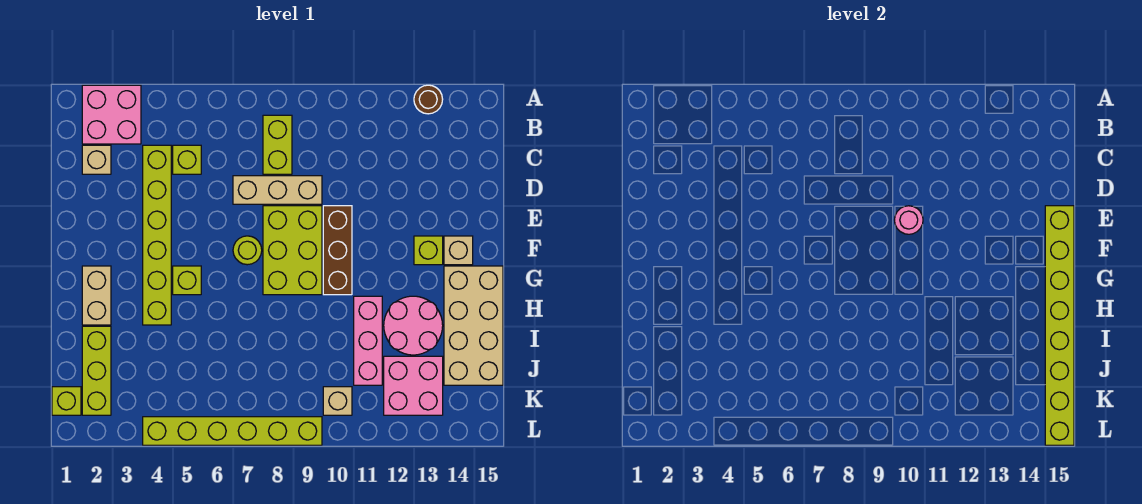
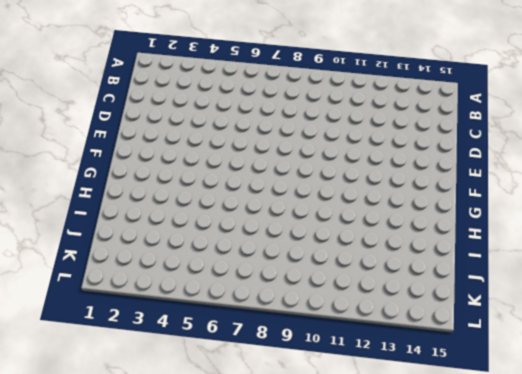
none -> pink brick A2:B3 level 1
none -> brown round brick A13 level 1
none -> lime brick B8:C8 level 1

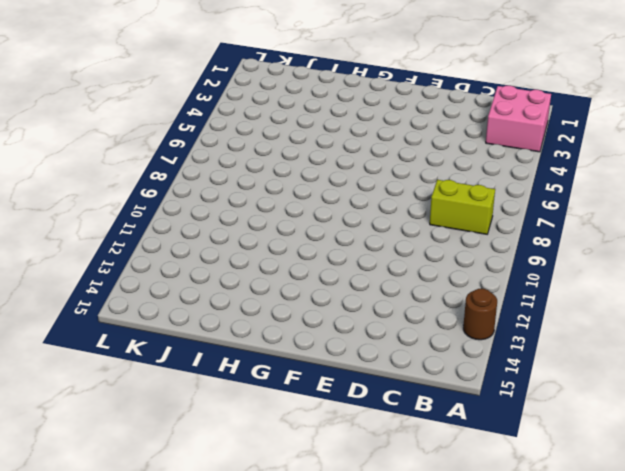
none -> tan brick C2 level 1
none -> lime brick C4:H4 level 1
none -> lime brick C5 level 1

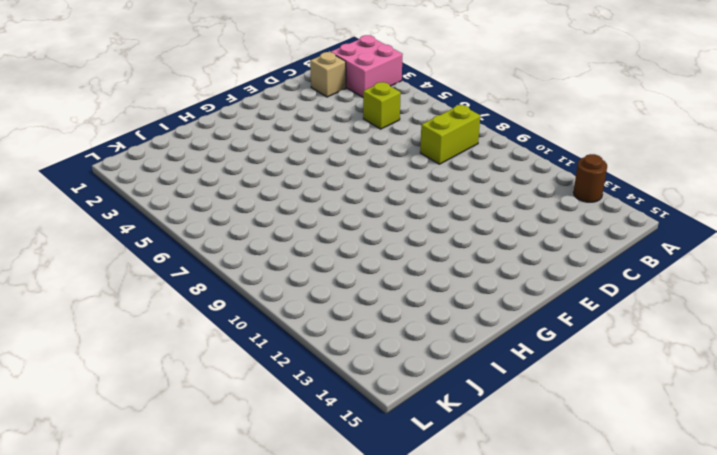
none -> lime brick C4:H4 level 1
none -> tan brick D7:D9 level 1
none -> lime brick E8:G9 level 1

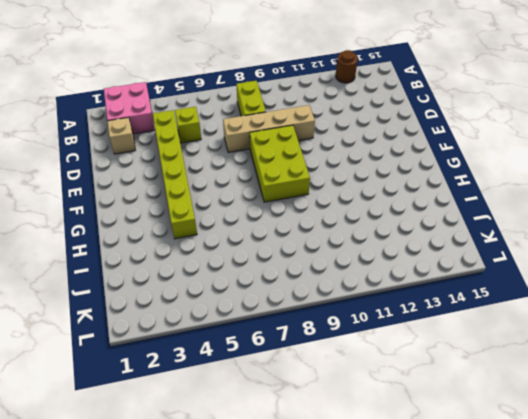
tan brick D7:D10 level 1 -> tan brick D7:D9 level 1
none -> brown brick E10:G10 level 1
none -> lime round brick F7 level 1
none -> lime brick F13 level 1

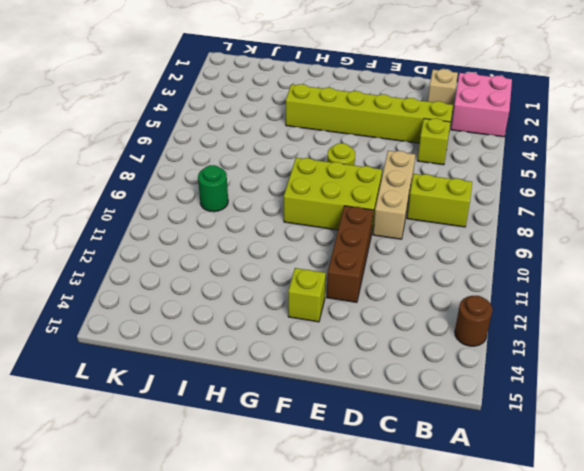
brown brick E10:E12 level 1 -> brown brick E10:G10 level 1
green round brick J9 level 1 -> none
none -> tan brick F14 level 1
none -> tan brick G2:H2 level 1
none -> lime brick G5 level 1

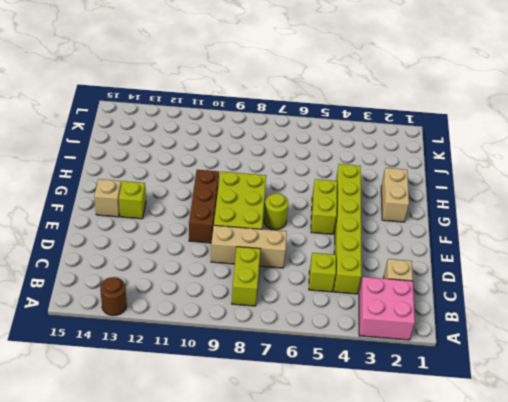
lime brick F5:G5 level 1 -> lime brick G5 level 1
none -> tan brick G14:J15 level 1
none -> pink brick H11:J11 level 1
none -> pink round brick H12:I13 level 1

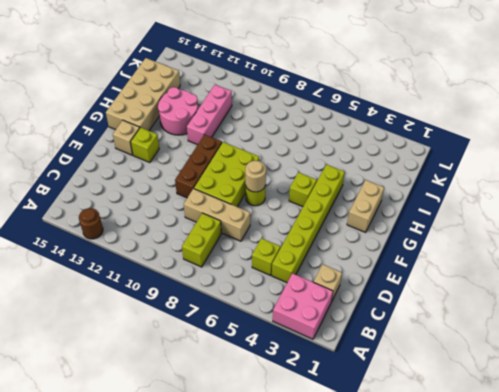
tan round brick F7 level 2 -> none
none -> lime brick I2:K2 level 1
none -> pink brick J12:K13 level 1
none -> lime brick K1 level 1

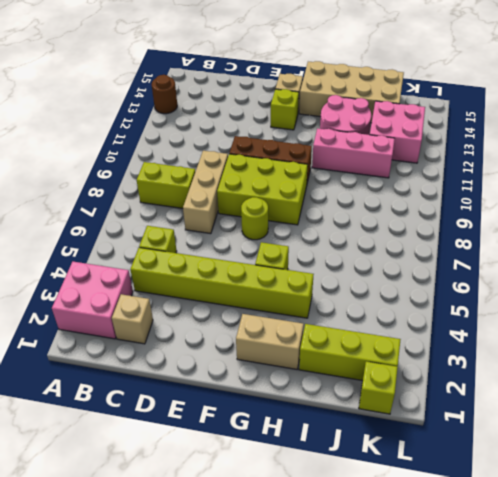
none -> tan brick K10 level 1
none -> lime brick L4:L9 level 1
none -> pink round brick E10 level 2

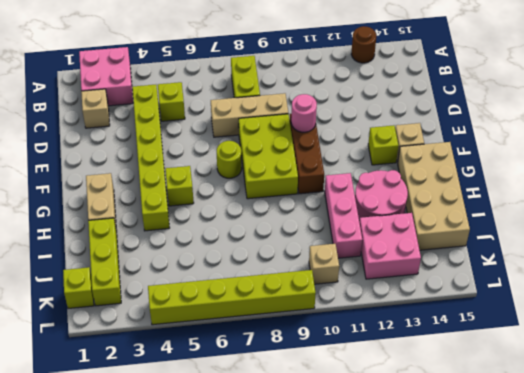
none -> lime brick E15:L15 level 2

